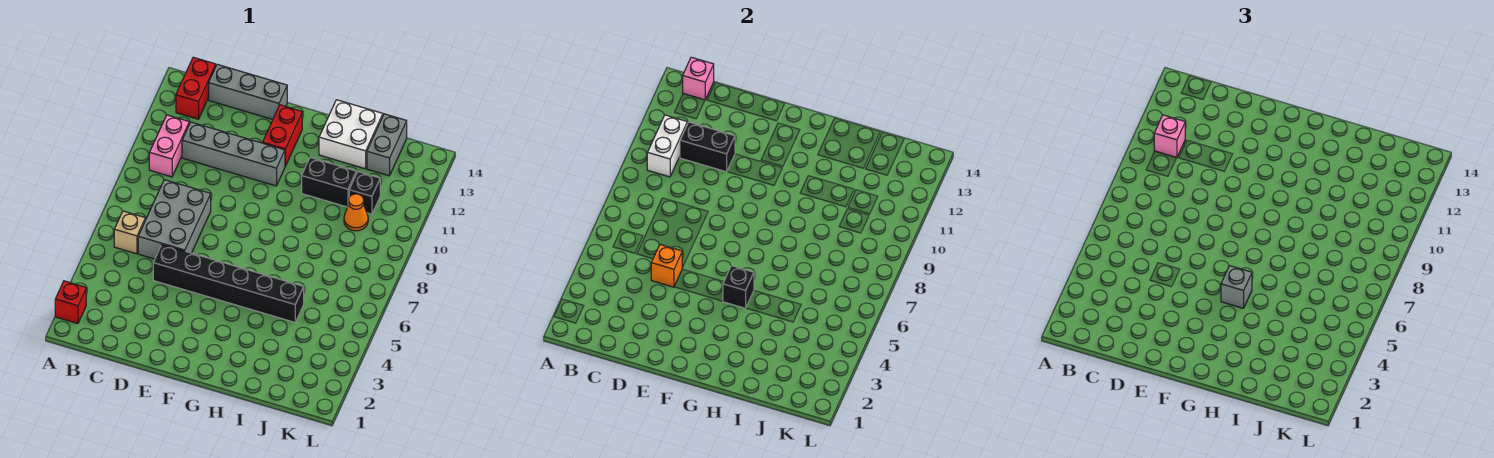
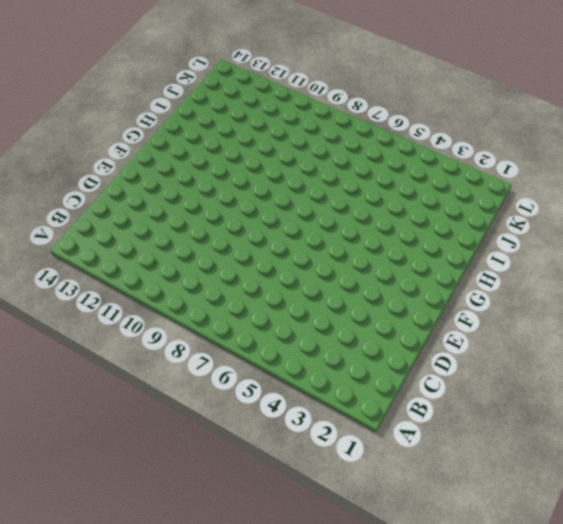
none -> red brick A2 level 1
none -> tan brick B6 level 1
none -> pink brick B10:B11 level 1

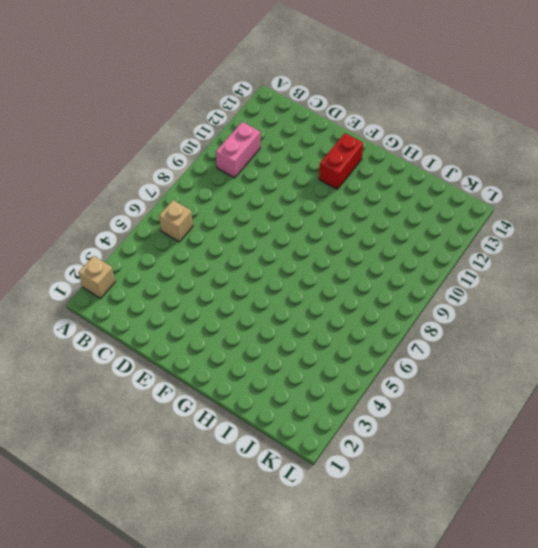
tan brick A2 level 1 -> red brick A2 level 1
none -> red brick B13:B14 level 1
none -> grey brick C6:D8 level 1
none -> grey brick C11:F11 level 1

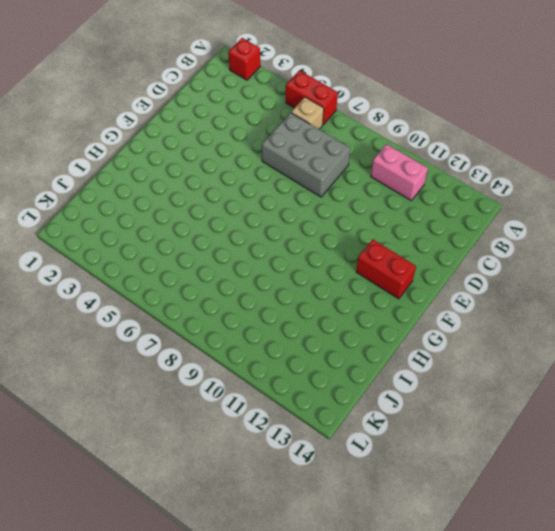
red brick A5:A6 level 1 -> red brick B13:B14 level 1
none -> grey brick C11:F11 level 1
none -> grey brick C14:E14 level 1
none -> black brick D5:I5 level 1

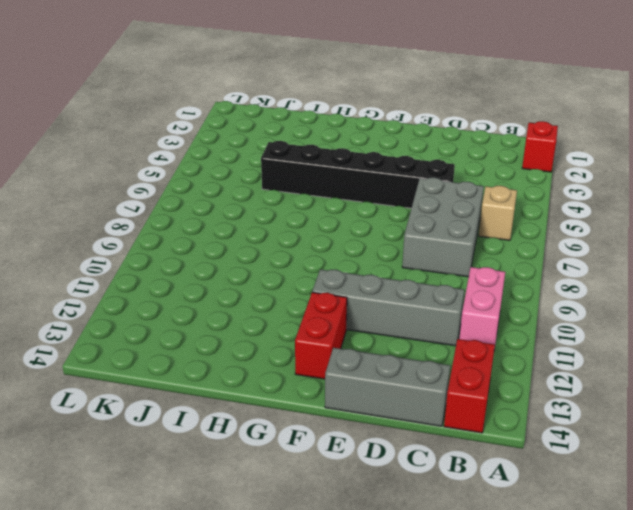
none -> black brick H11:I11 level 1
none -> white brick H13:I14 level 1
none -> orange cone J10 level 1

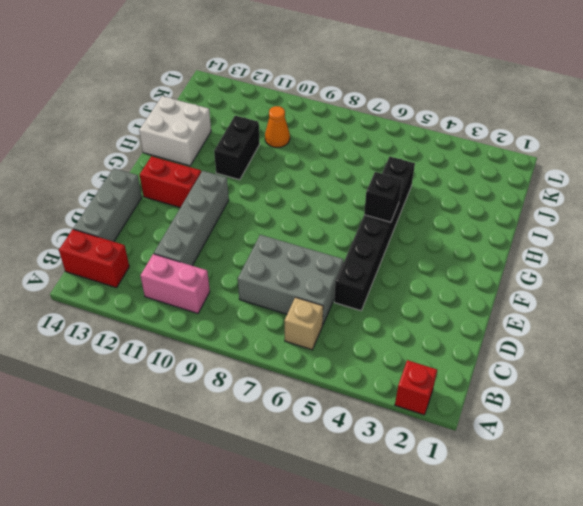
none -> black brick J11 level 1
none -> grey brick J13:J14 level 1
none -> white brick B10:B11 level 2

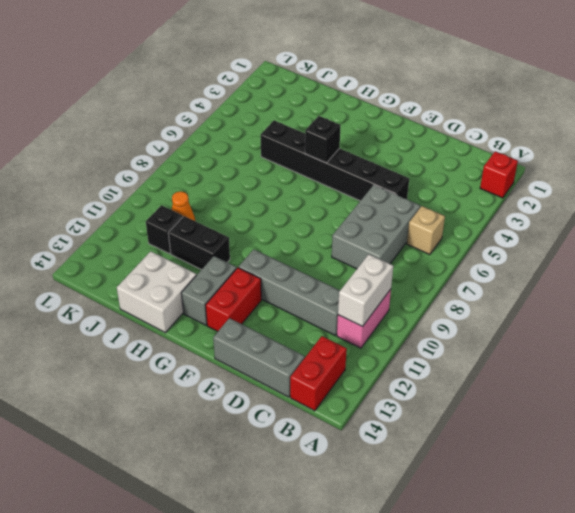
grey brick G12:G13 level 1 -> grey brick J13:J14 level 1
none -> pink brick B14 level 2
none -> black brick C11:D11 level 2
none -> orange brick D5 level 2

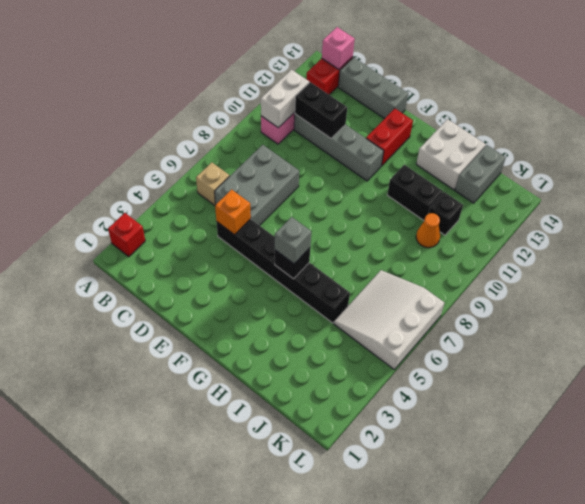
white slope J5:L7 level 1 top L -> none
none -> pink brick B11 level 3

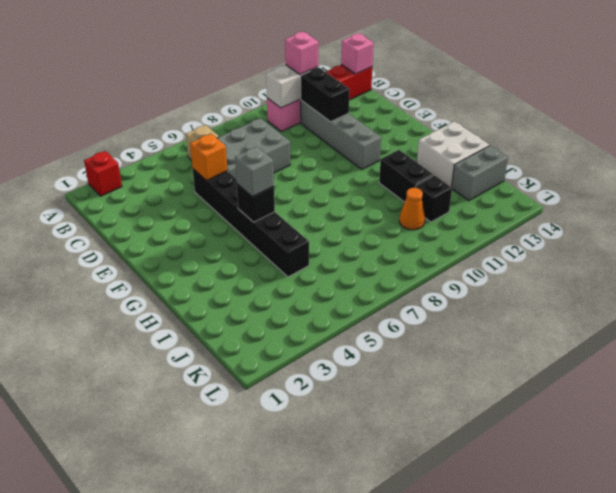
none -> grey brick C14:E14 level 1
none -> red brick F12:F13 level 1

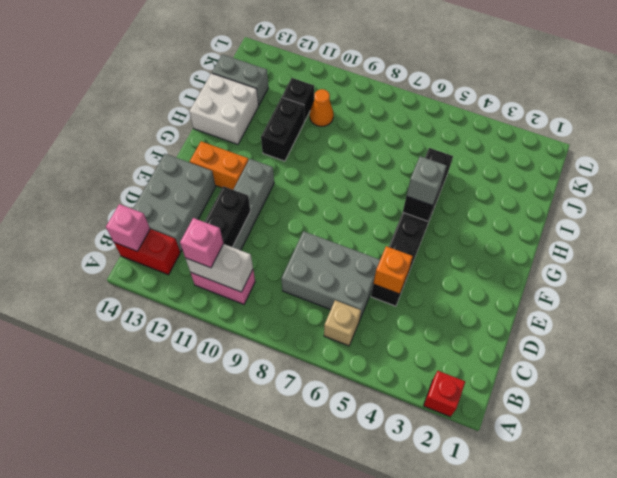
grey brick C13:E14 level 1 -> grey brick C14:E14 level 1
orange brick F12:F13 level 1 -> red brick F12:F13 level 1

